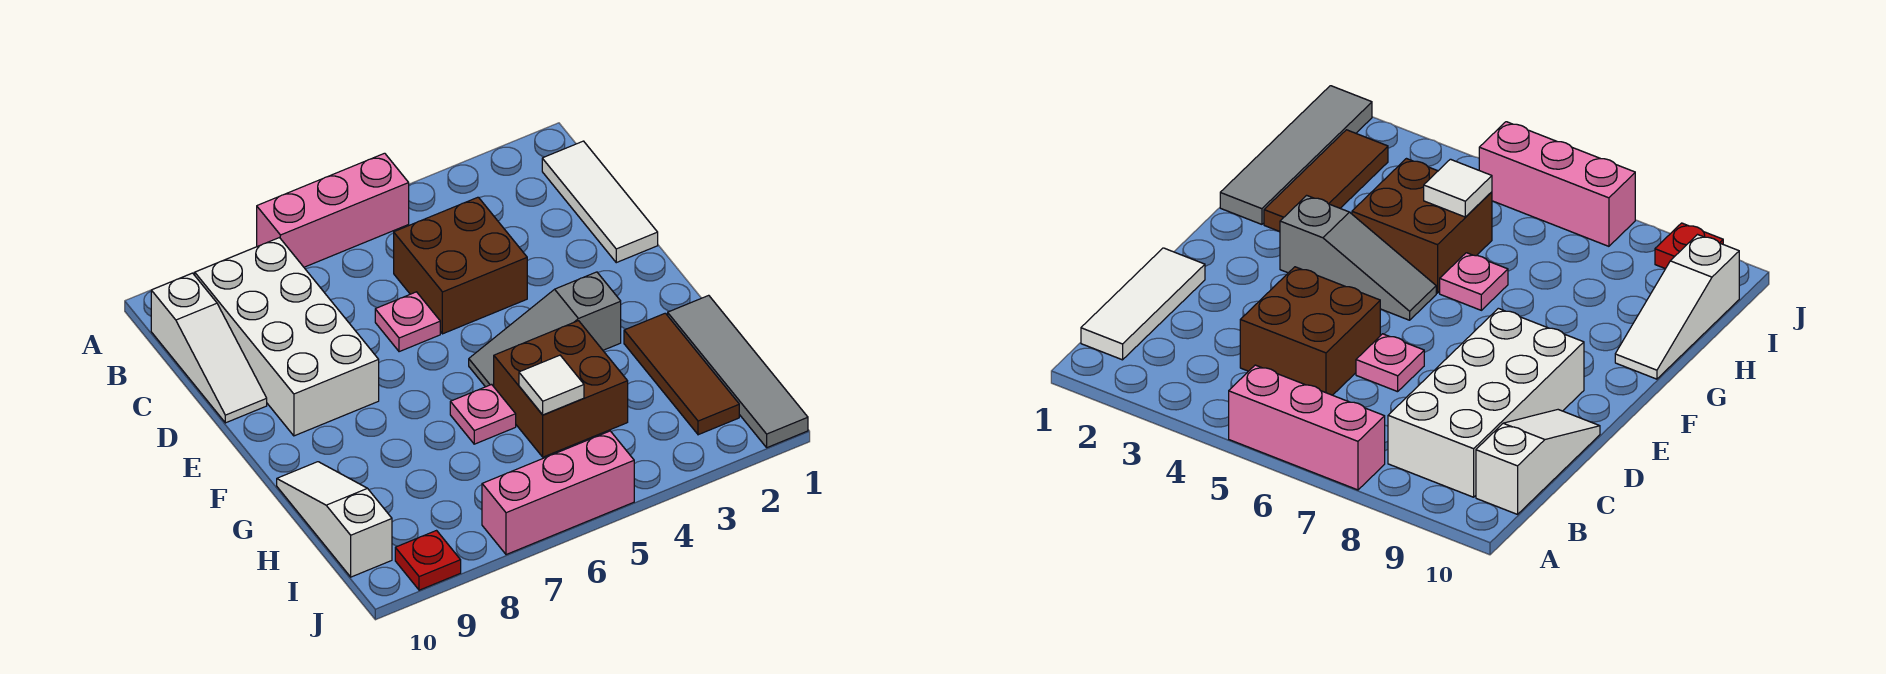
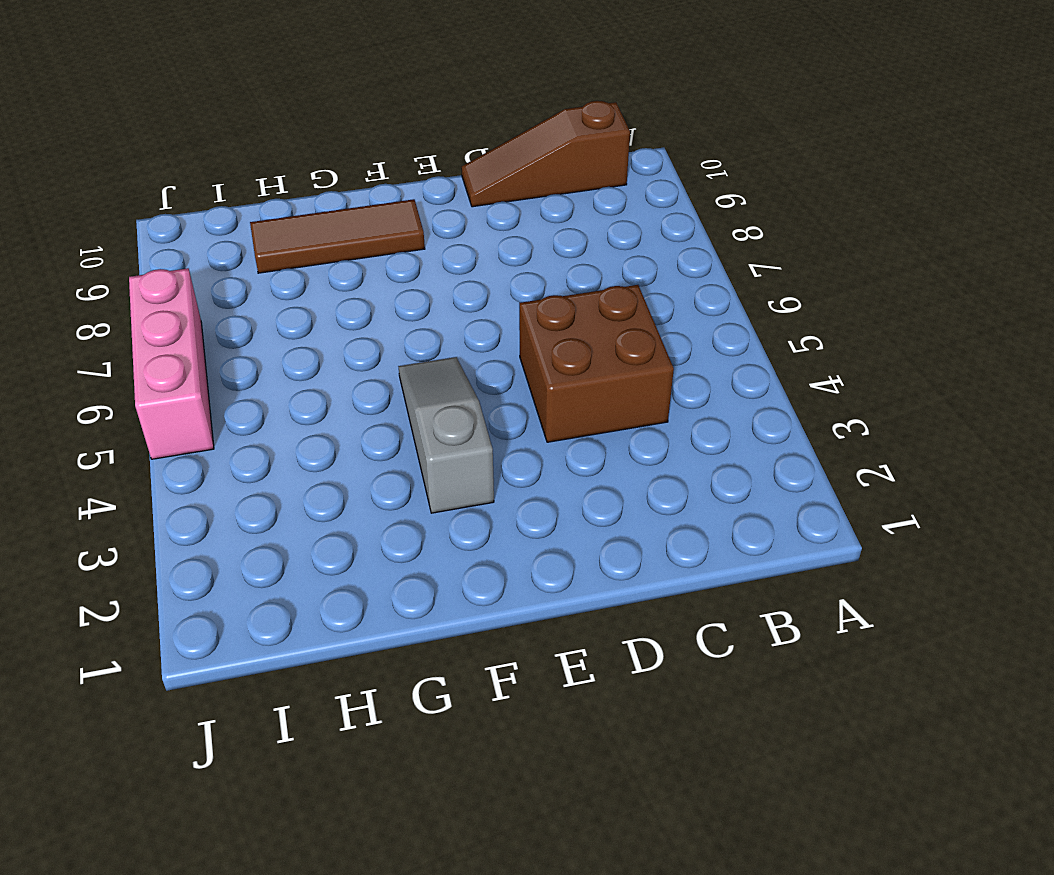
brown slope B10:D10 level 1 top B -> white slope B10:D10 level 1 top B
brown tile F9:H9 level 1 -> brown tile G2:I2 level 1
none -> pink brick A5:A7 level 1
none -> white tile B1:D1 level 1
none -> white brick B8:E9 level 1

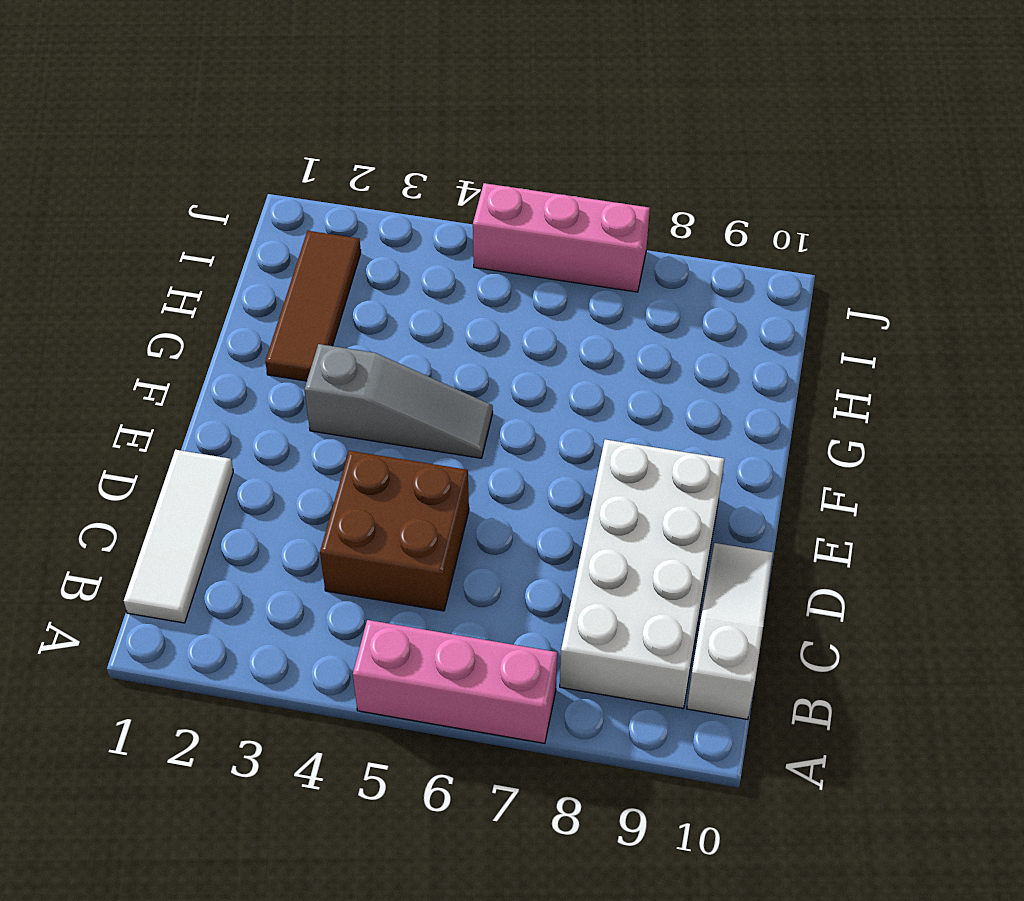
none -> pink plate D6 level 1
none -> grey tile G1:J1 level 1
none -> brown brick G4:H5 level 1

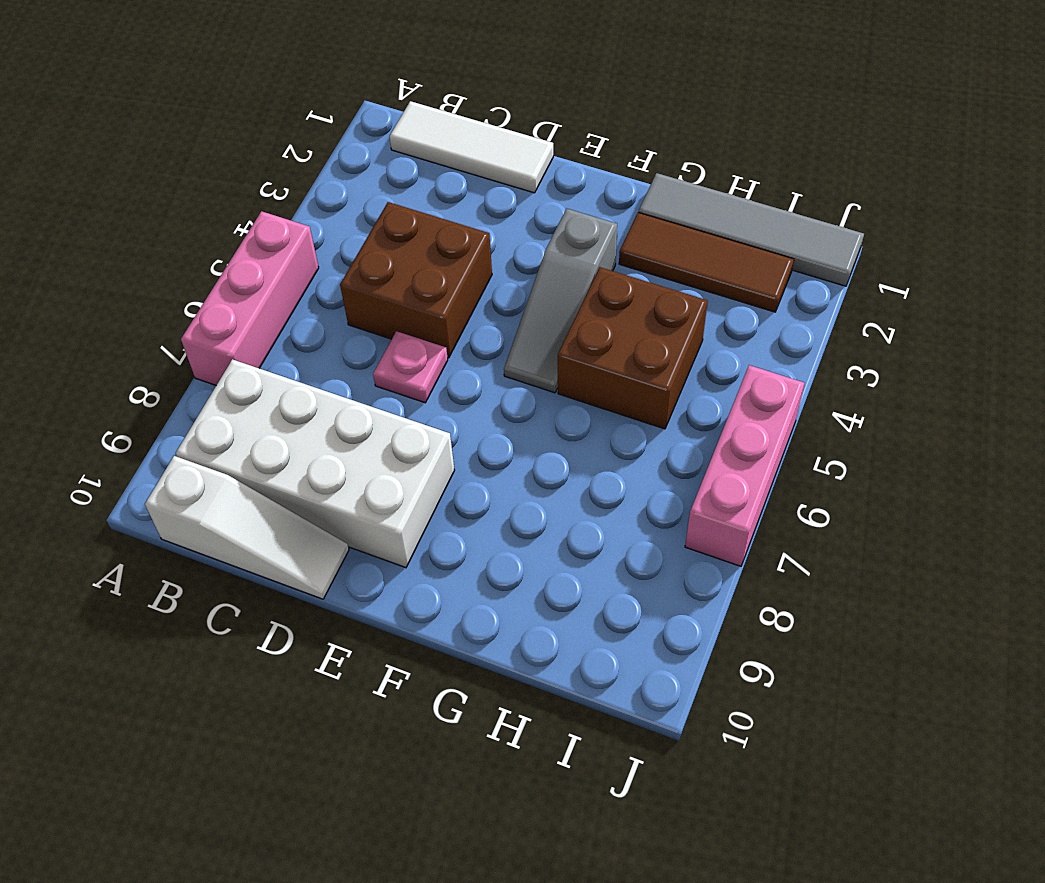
none -> pink plate G6 level 1
none -> white slope G10:I10 level 1 top I
none -> red plate J9 level 1

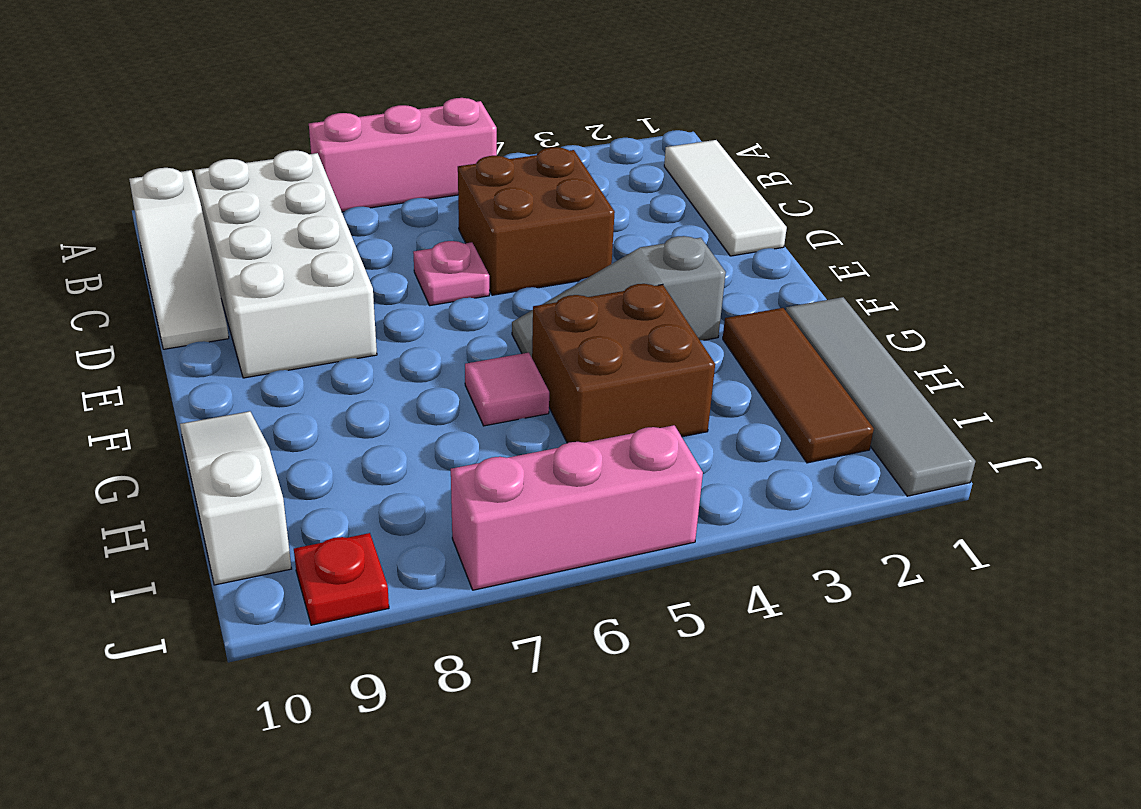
pink tile G6 level 1 -> pink plate G6 level 1
none -> white tile H5 level 2

